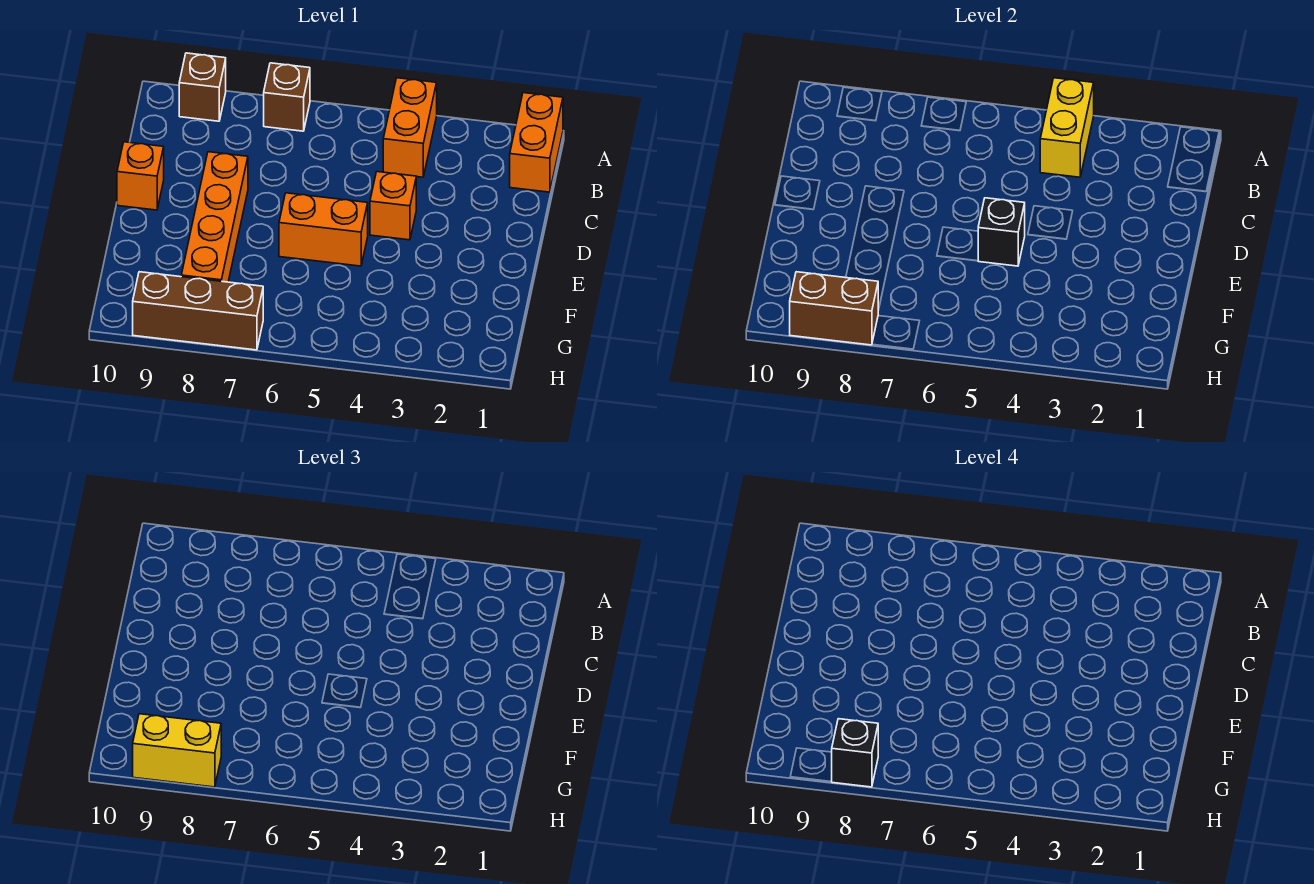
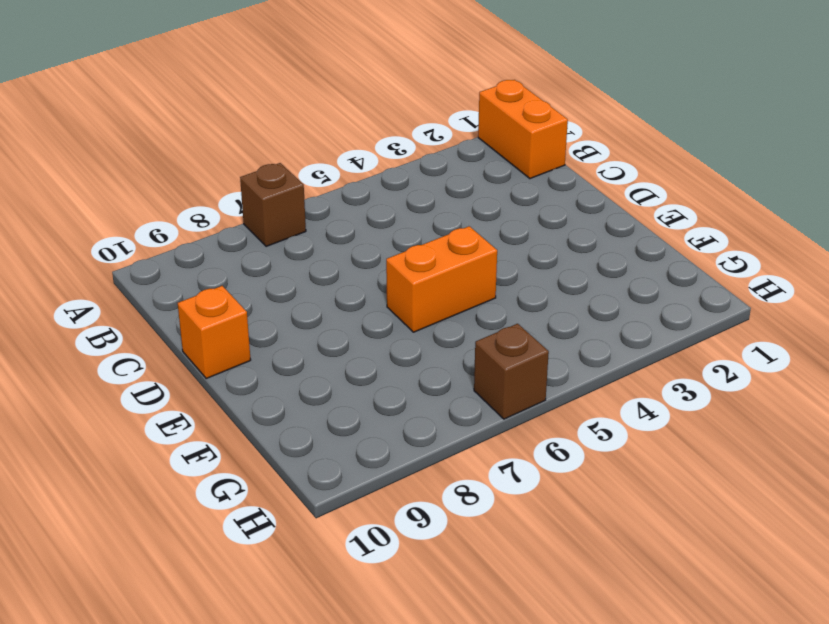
brown brick H6 level 1 -> brown brick A9 level 1
none -> orange brick A4:B4 level 1
none -> orange brick D4 level 1
none -> orange brick D8:G8 level 1

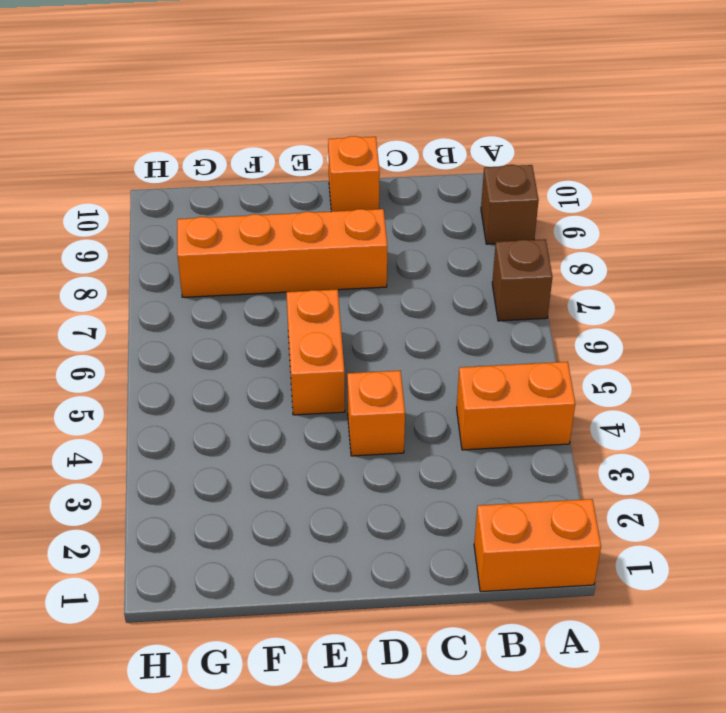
none -> brown brick H7:H9 level 1
none -> yellow brick A4:B4 level 2
none -> black brick E5 level 2

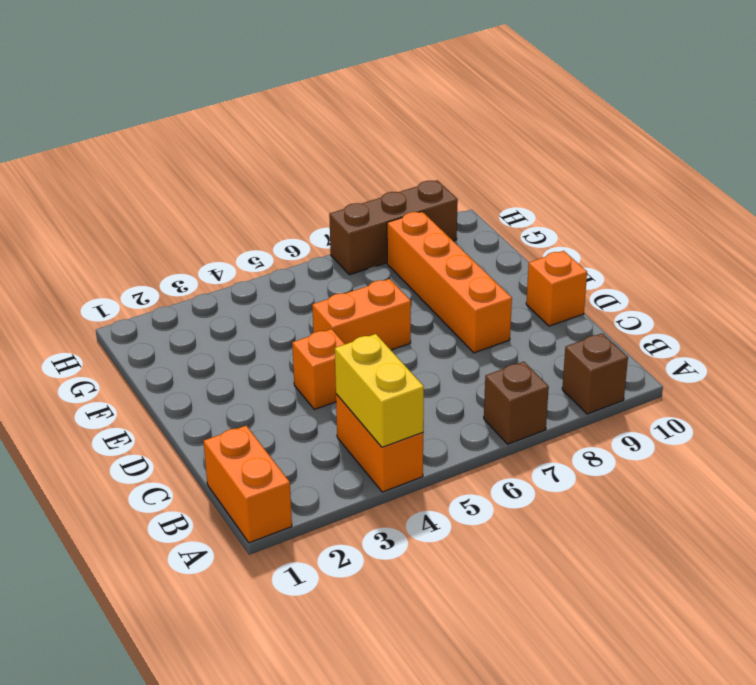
none -> black brick E5 level 2
none -> brown brick H8:H9 level 2
none -> yellow brick H8:H9 level 3

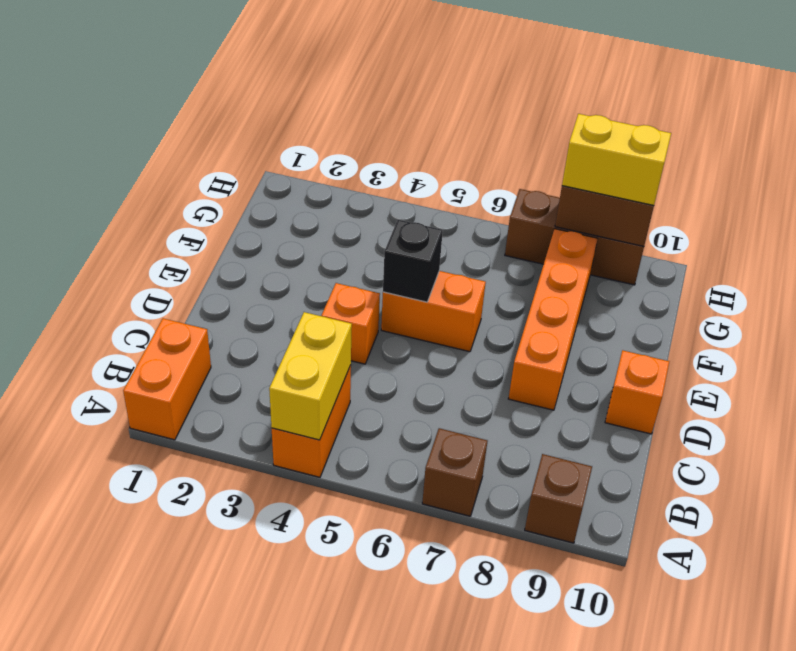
none -> black brick H8 level 4

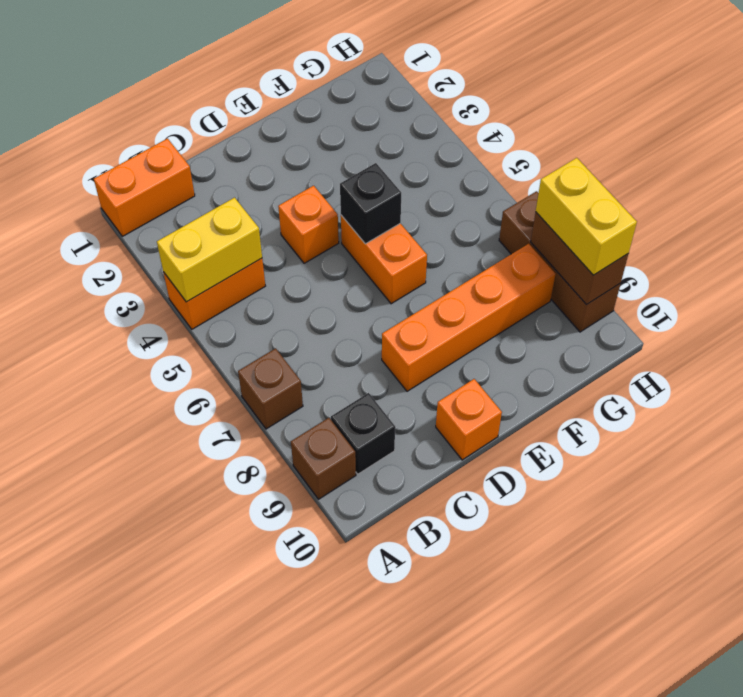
black brick B9 level 1 -> black brick H8 level 4

